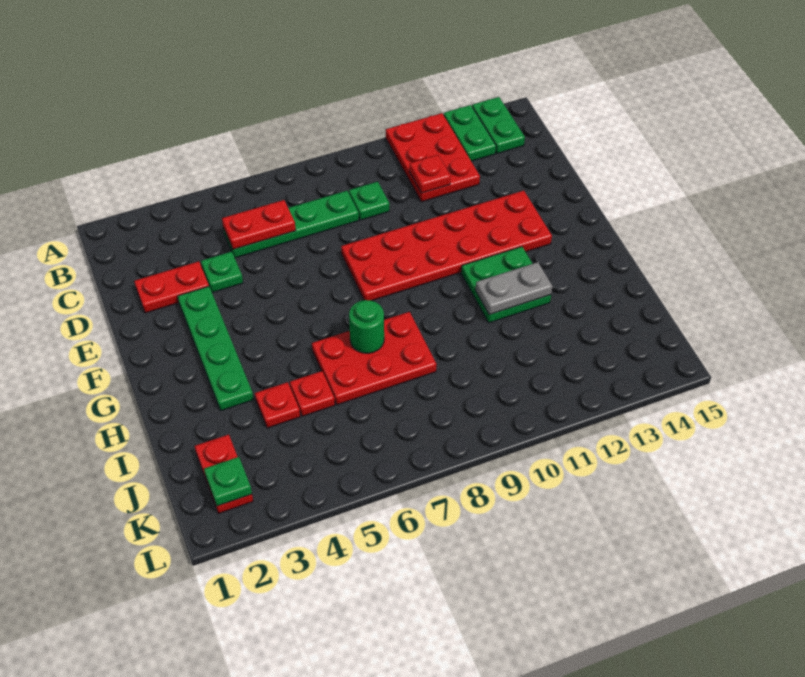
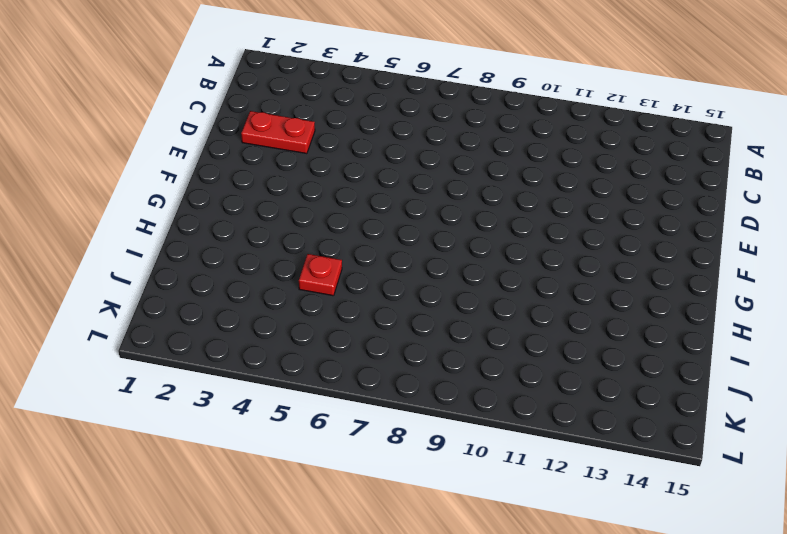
none -> red plate A11:C12 level 1
none -> green plate A13:B13 level 1
none -> green plate A14:B14 level 1

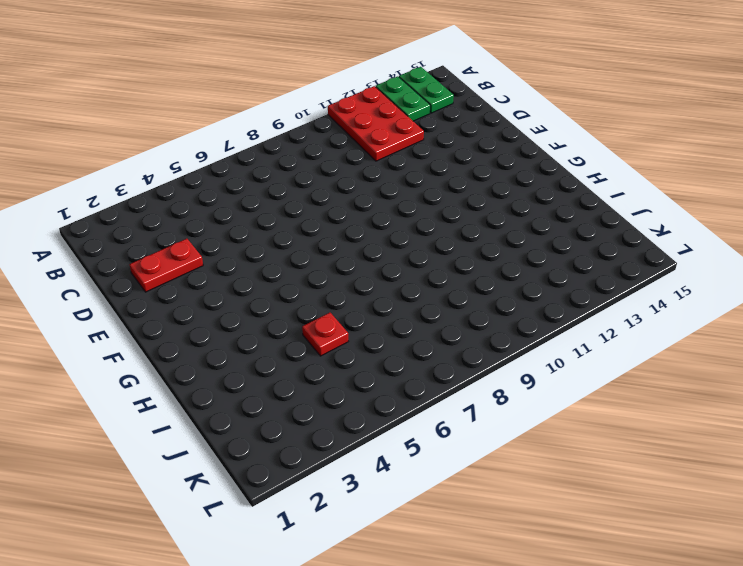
none -> green plate C5:C8 level 1
none -> green plate C9 level 1
none -> green plate D4 level 1

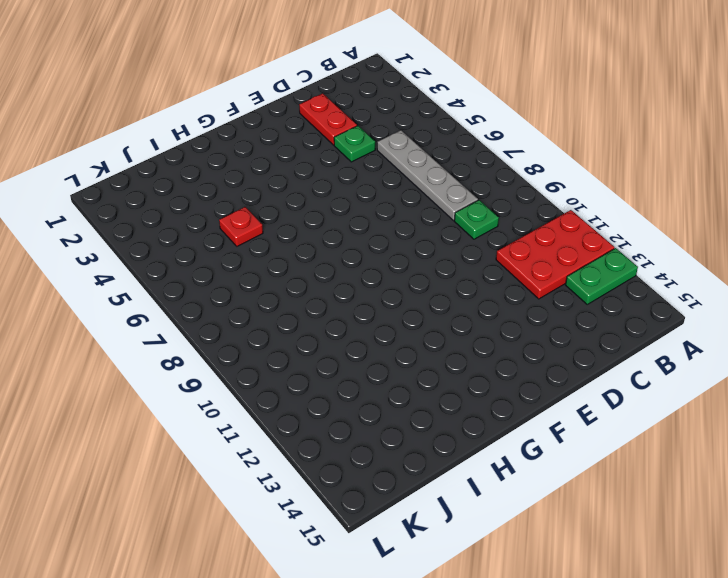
grey plate C5:C8 level 1 -> green plate C5:C8 level 1
none -> green plate A14:B14 level 1
none -> green plate E3:H3 level 1
none -> red plate E8:F13 level 1

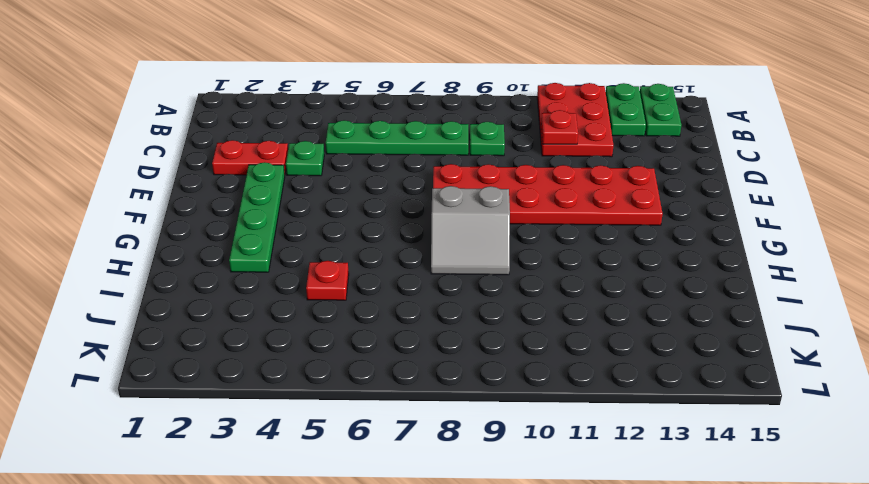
grey slope G8:H9 level 1 top G -> red plate H6:I8 level 1
none -> green plate G11:H12 level 1
none -> red plate I4 level 1
none -> red plate J2:K2 level 1

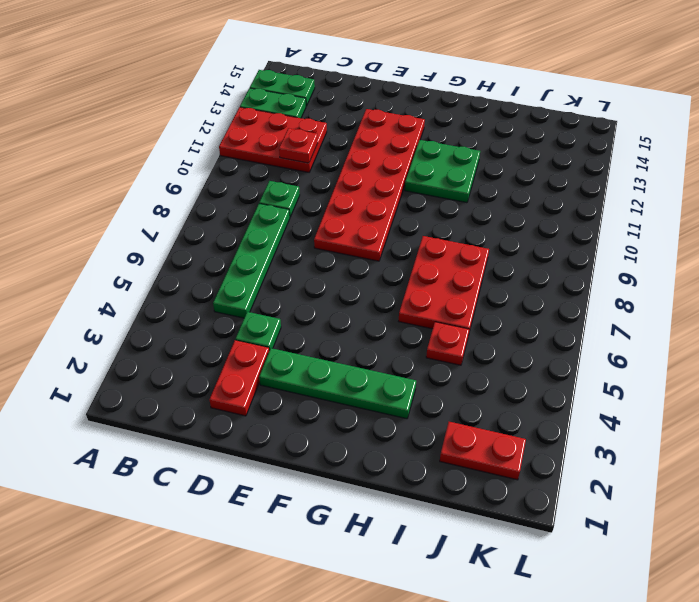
none -> red plate I4 level 1
none -> red plate C5:C6 level 2
none -> green round brick H7 level 2

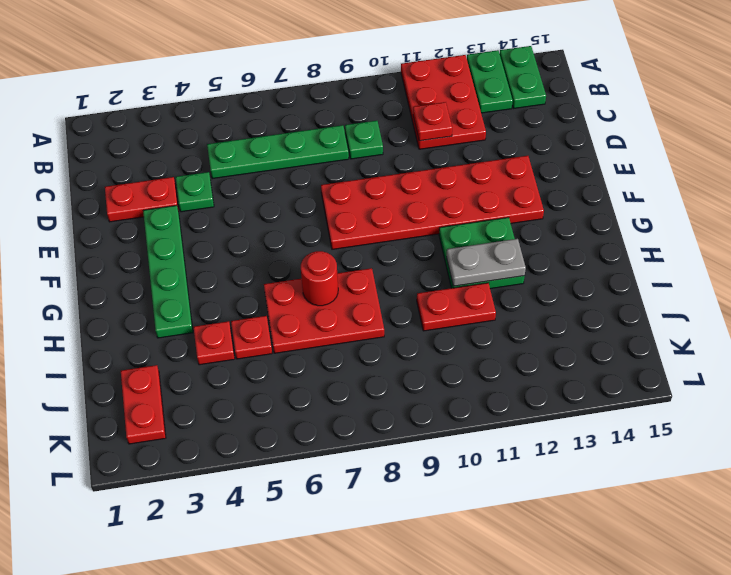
red round brick H7 level 2 -> green round brick H7 level 2
red plate I10:I11 level 1 -> red plate C5:C6 level 2
none -> green plate K2 level 2

